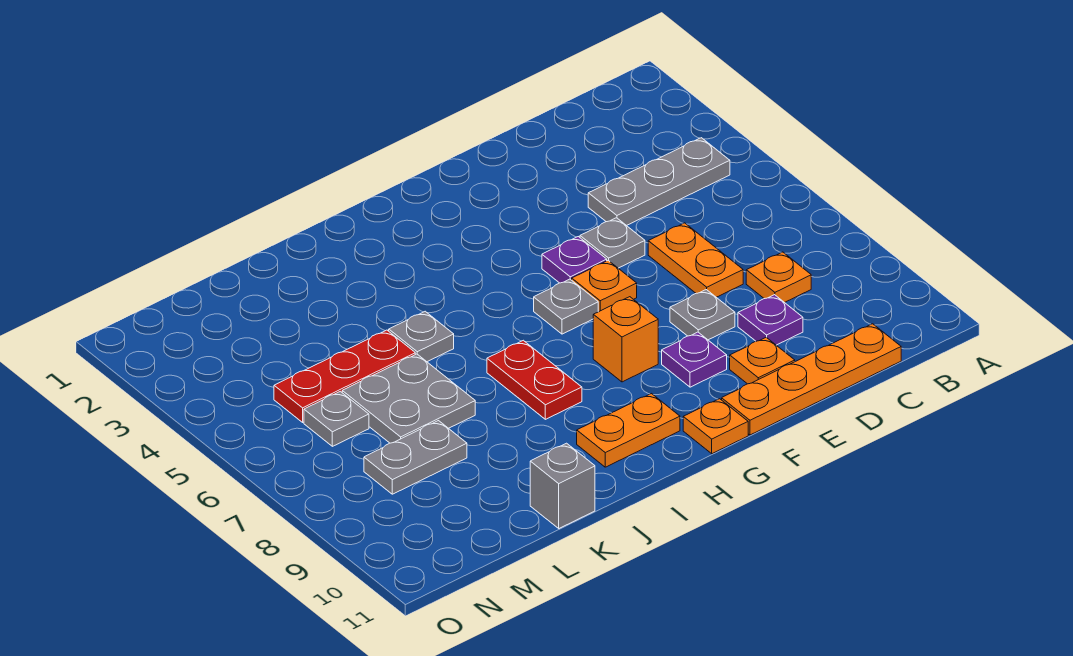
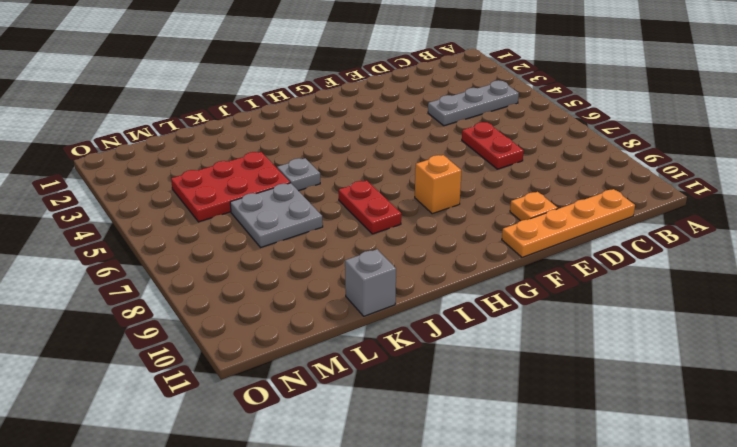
red plate D6:D7 level 1 -> orange plate D6:D7 level 1
red plate K4:M5 level 1 -> red plate K5:M5 level 1
none -> orange plate C8 level 1
none -> purple plate D9 level 1
none -> grey plate E5 level 1

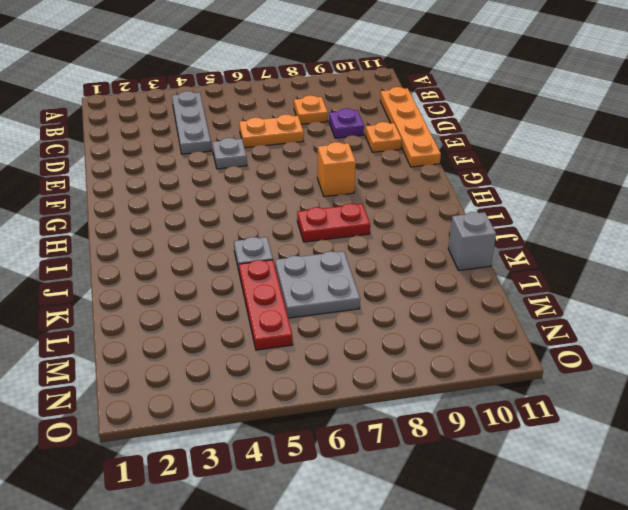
none -> grey plate E8 level 1
none -> purple plate F5 level 1
none -> orange plate F6 level 1

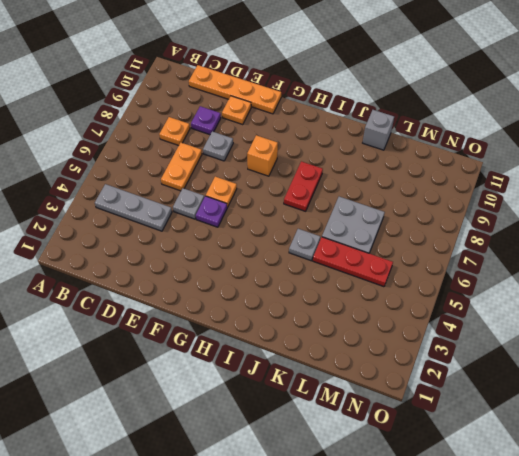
none -> purple plate F9 level 1
none -> grey plate G6 level 1
none -> orange plate G11 level 1

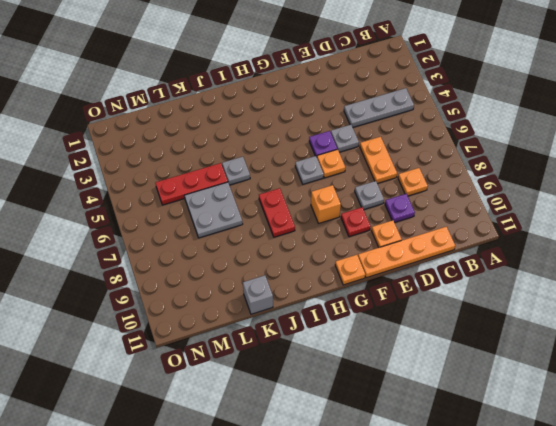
red plate F9 level 1 -> purple plate F9 level 1
none -> orange plate H10:I10 level 1
none -> grey plate L8:M8 level 1
none -> grey plate M6 level 1

